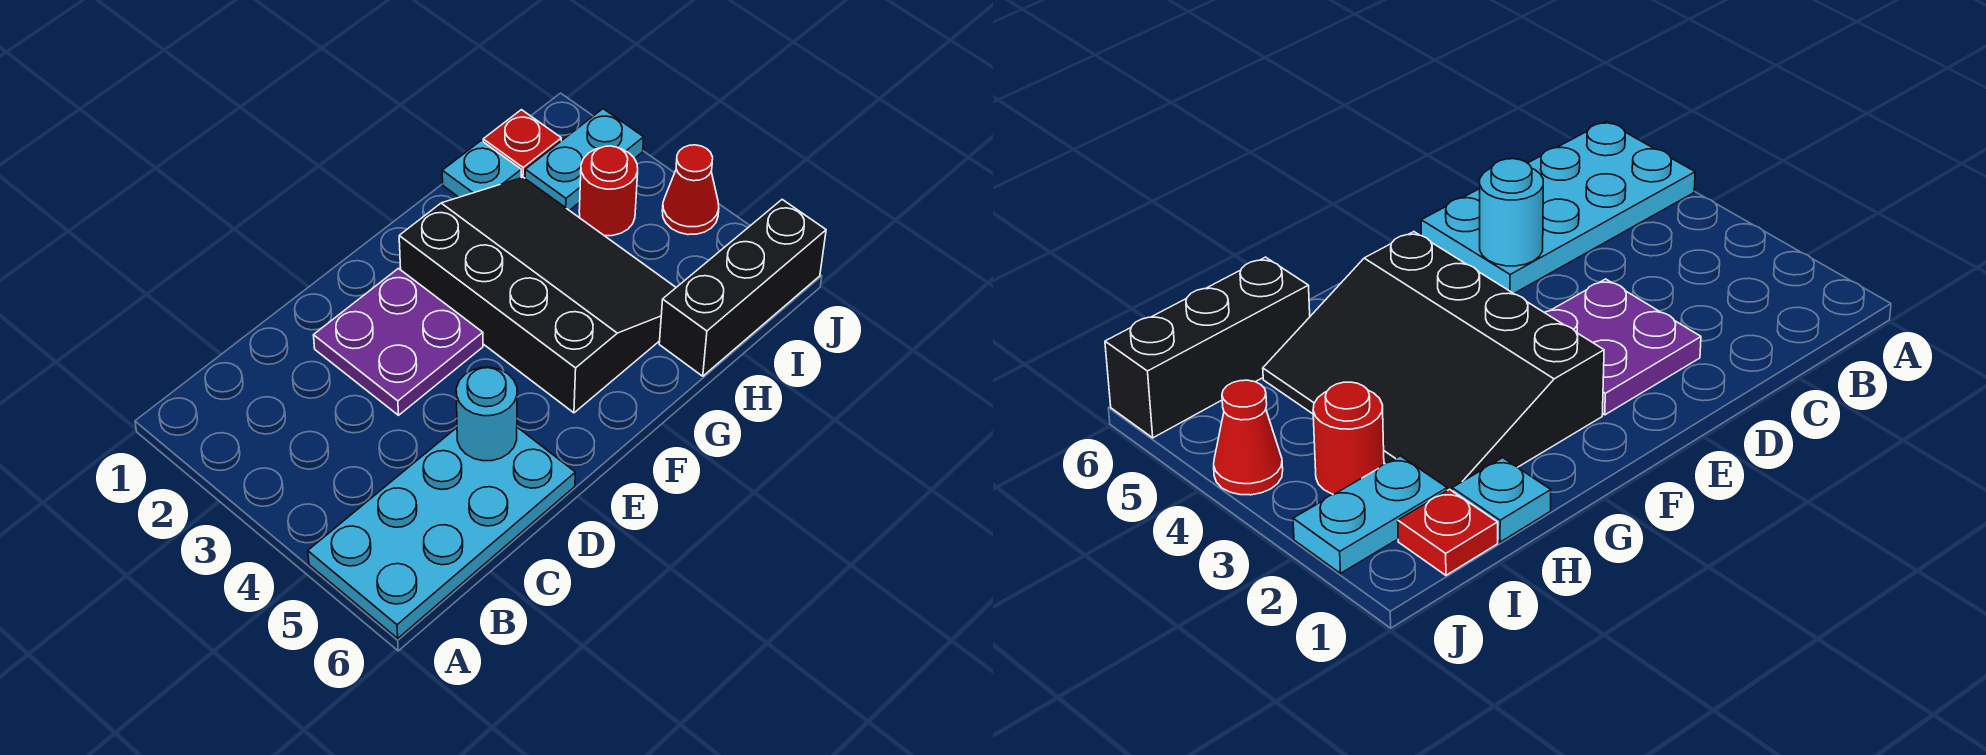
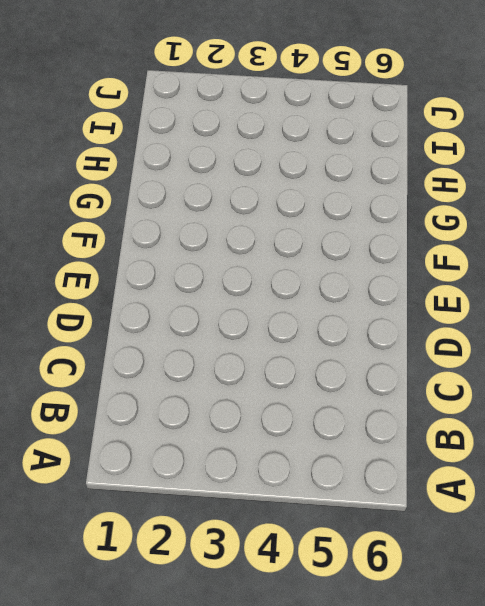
none -> cyan plate A5:D6 level 1
none -> purple plate D2:E3 level 1

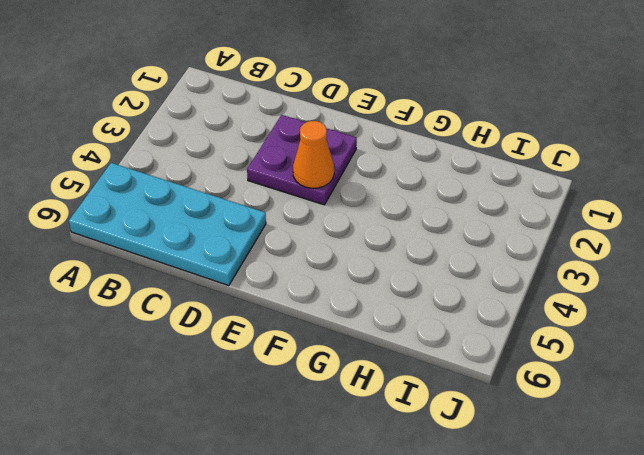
orange cone E3 level 2 -> none
none -> black slope F2:H5 level 1 top F
none -> cyan plate H1 level 1

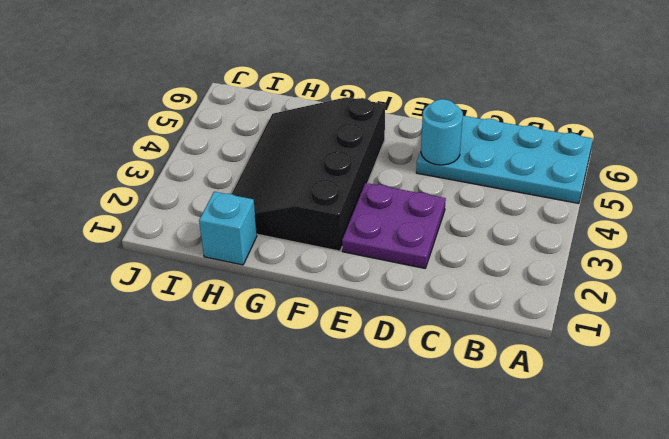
cyan brick H1 level 1 -> cyan plate H1 level 1
none -> black brick H6:J6 level 1
none -> red plate I1 level 1

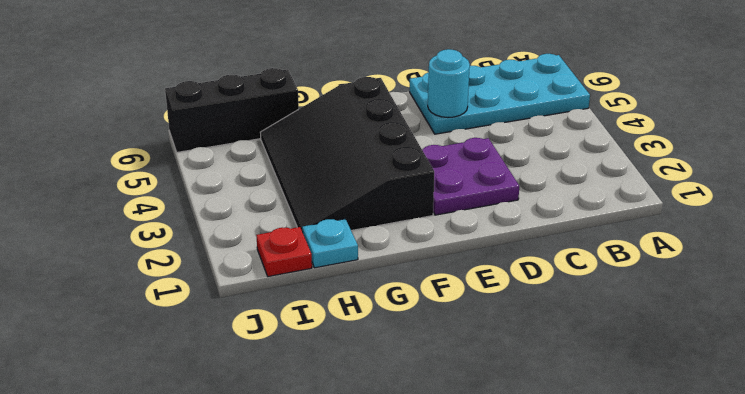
none -> cyan plate I2:J2 level 1
none -> red round brick I3 level 1

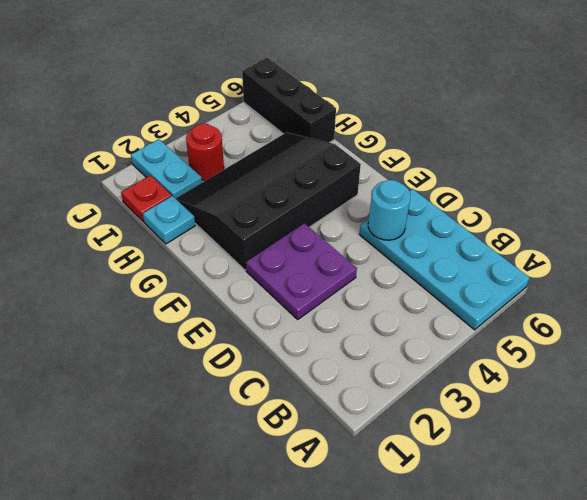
none -> red cone J4 level 1

